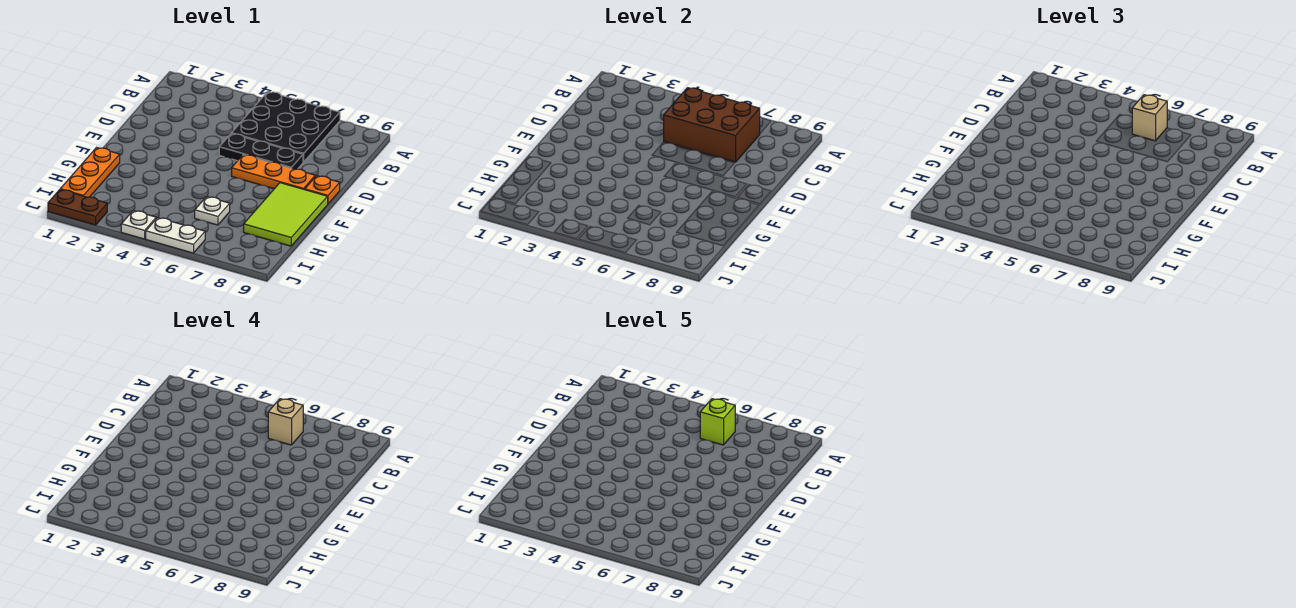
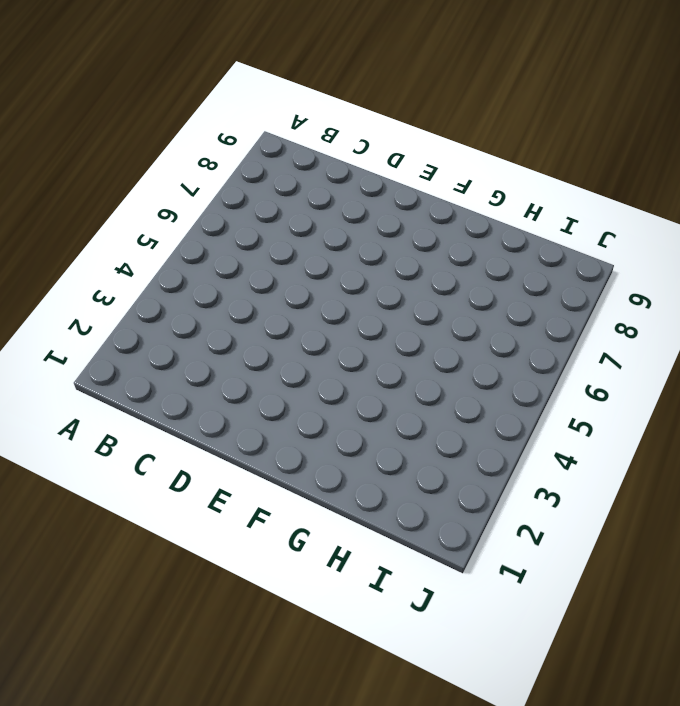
none -> black plate A5:C7 level 1
none -> black plate D5:D7 level 1
none -> orange plate E6:E8 level 1

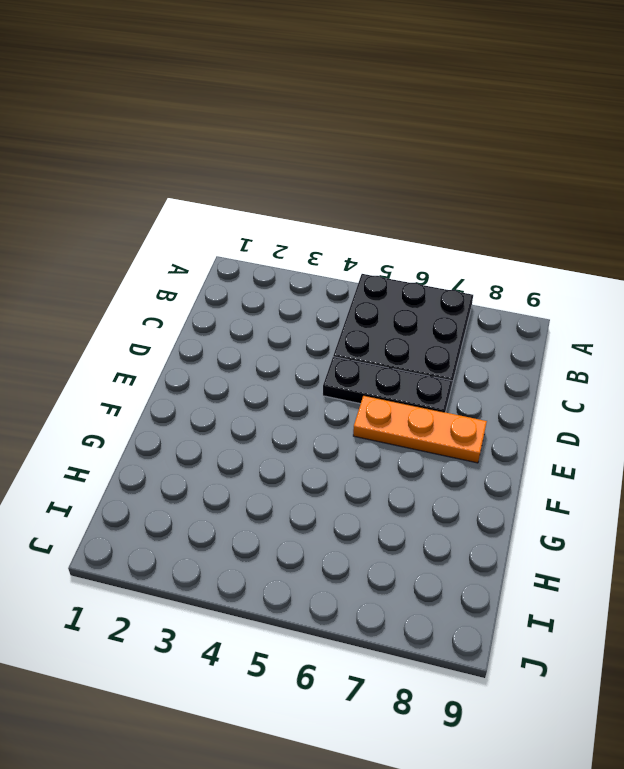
none -> orange plate E9 level 1
none -> lime tile F8:H9 level 1
none -> orange plate G1:I1 level 1

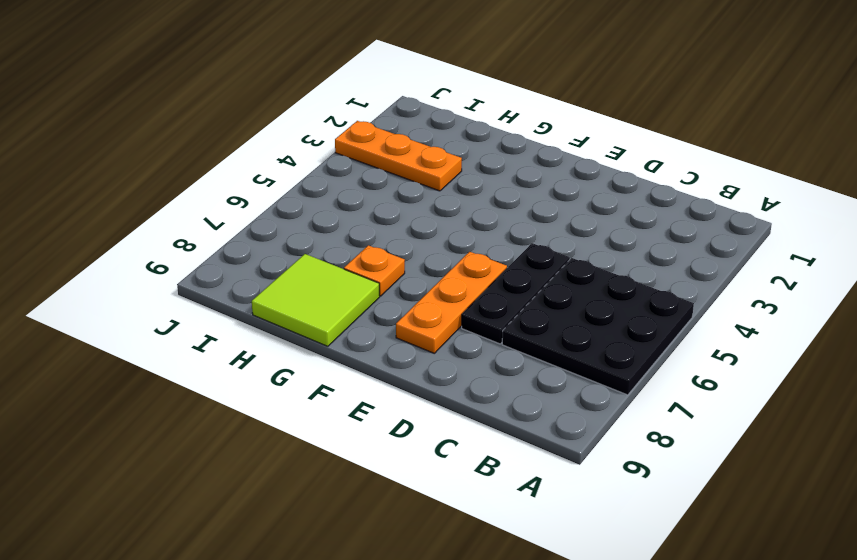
orange plate G7 level 1 -> orange plate E9 level 1
lime tile G8:H9 level 1 -> lime tile F8:H9 level 1
orange plate H3:J3 level 1 -> orange plate G1:I1 level 1
none -> white plate H6 level 1
none -> brown plate J1:J2 level 1
none -> white plate J4 level 1

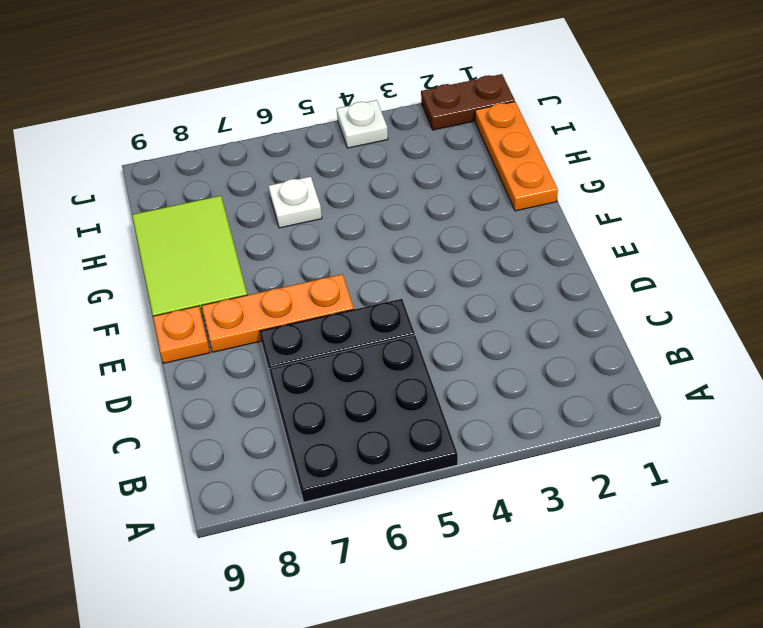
none -> white plate J5:J6 level 1
none -> brown brick B5:C7 level 2
none -> tan brick B6 level 3

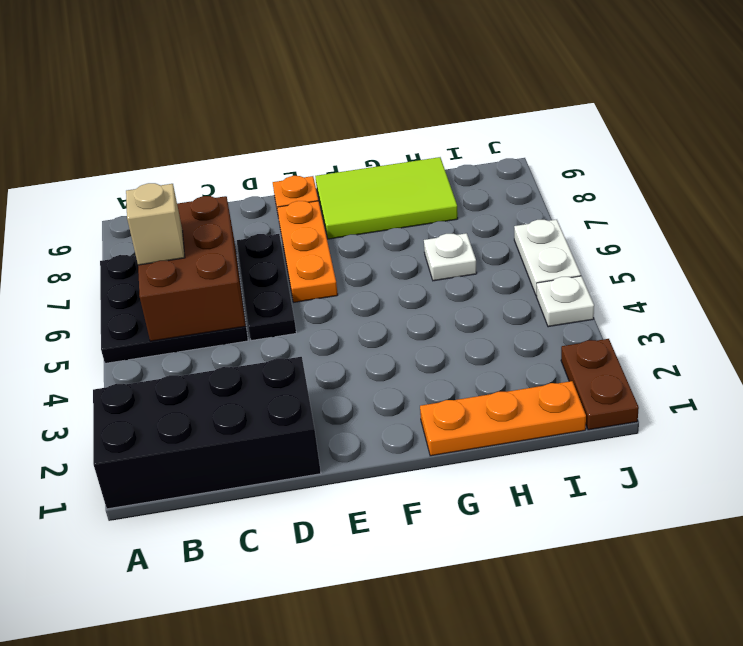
black brick A1:D2 level 1 -> none
none -> tan brick B6 level 4
none -> lime brick B6 level 5

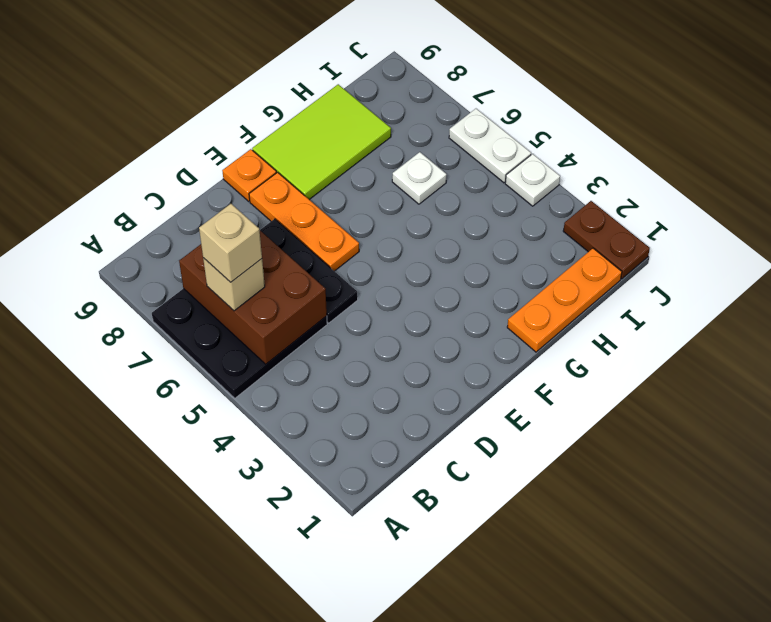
none -> lime brick B6 level 5

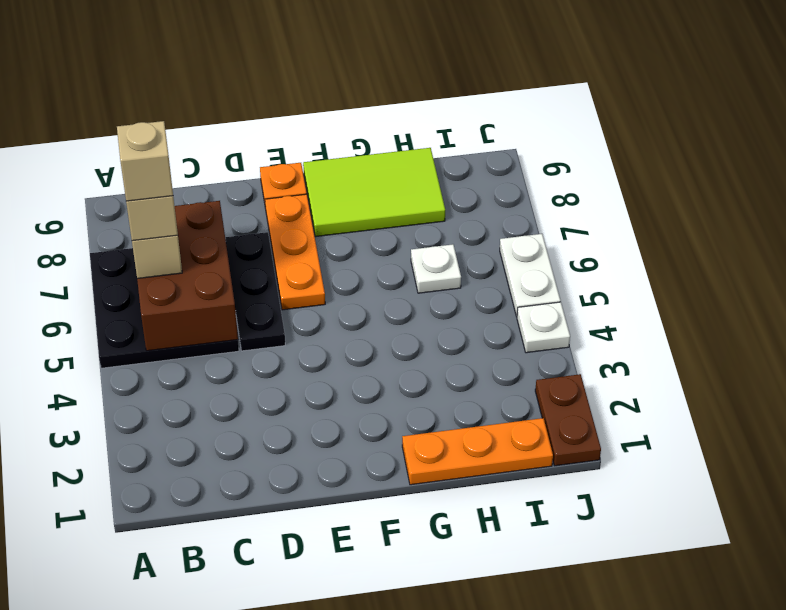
tan brick B6 level 5 -> lime brick B6 level 5

